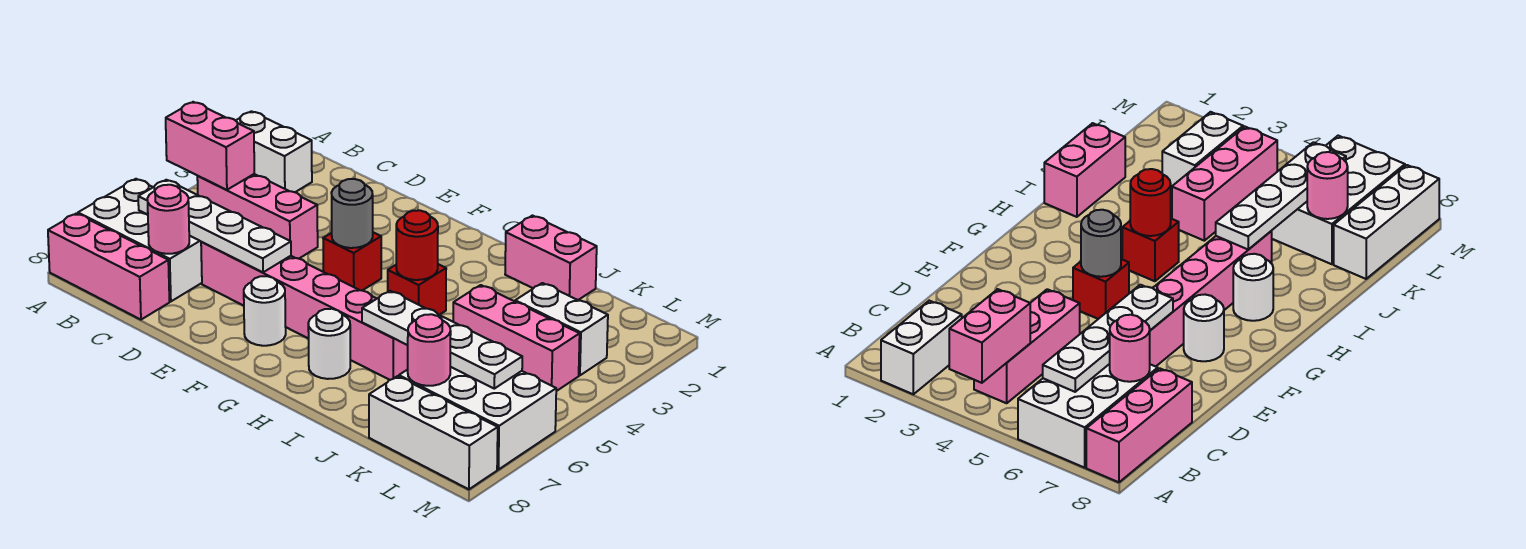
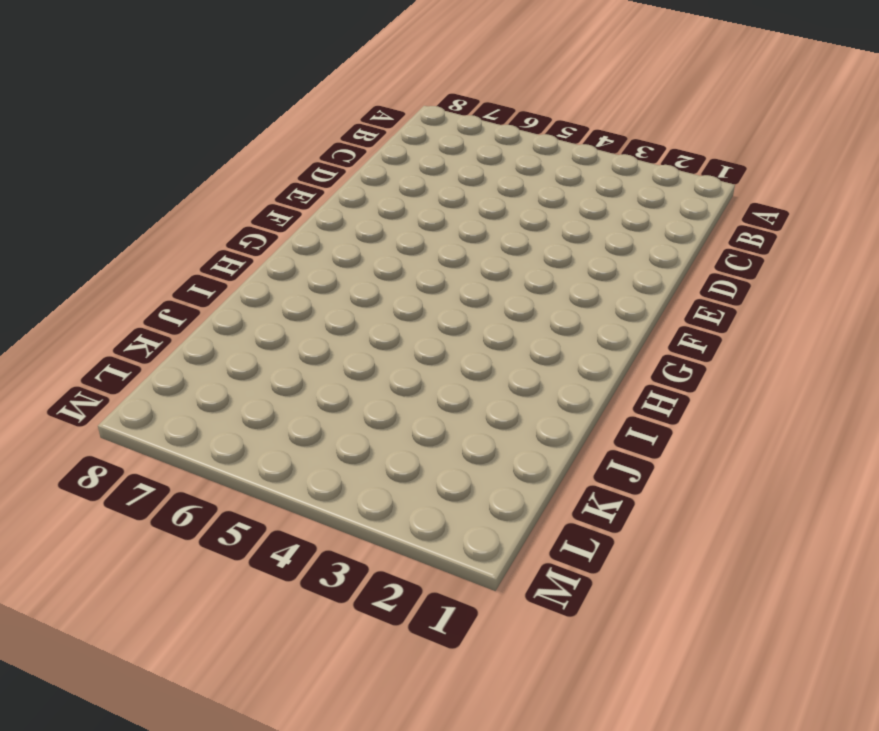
none -> white brick A2:B2 level 1
none -> white brick A6:C7 level 1
none -> pink brick A8:C8 level 1

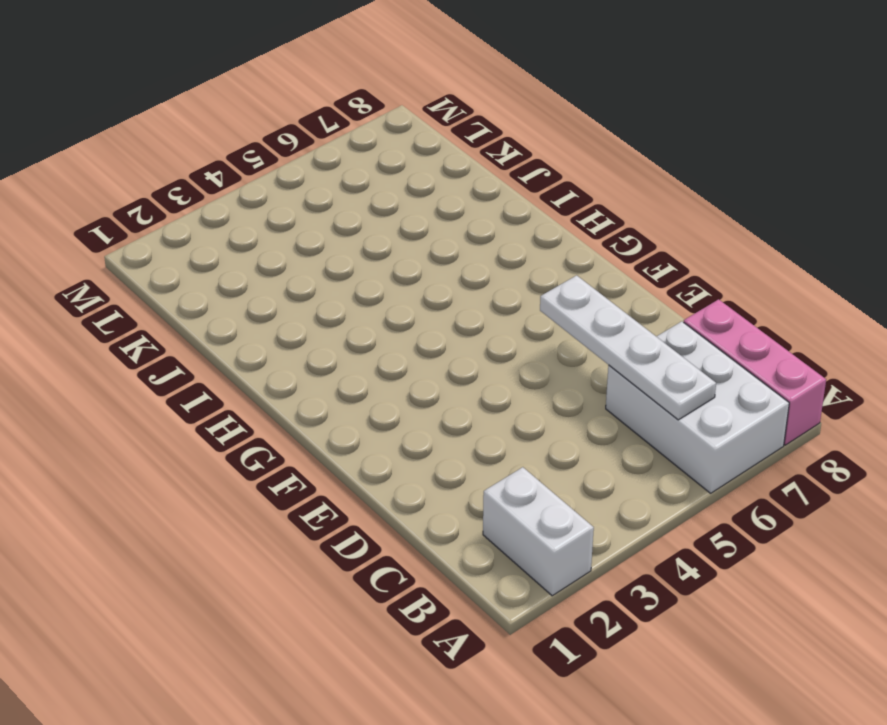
none -> pink brick B4:D4 level 1
none -> pink brick D6:I6 level 1
none -> red brick F4 level 1

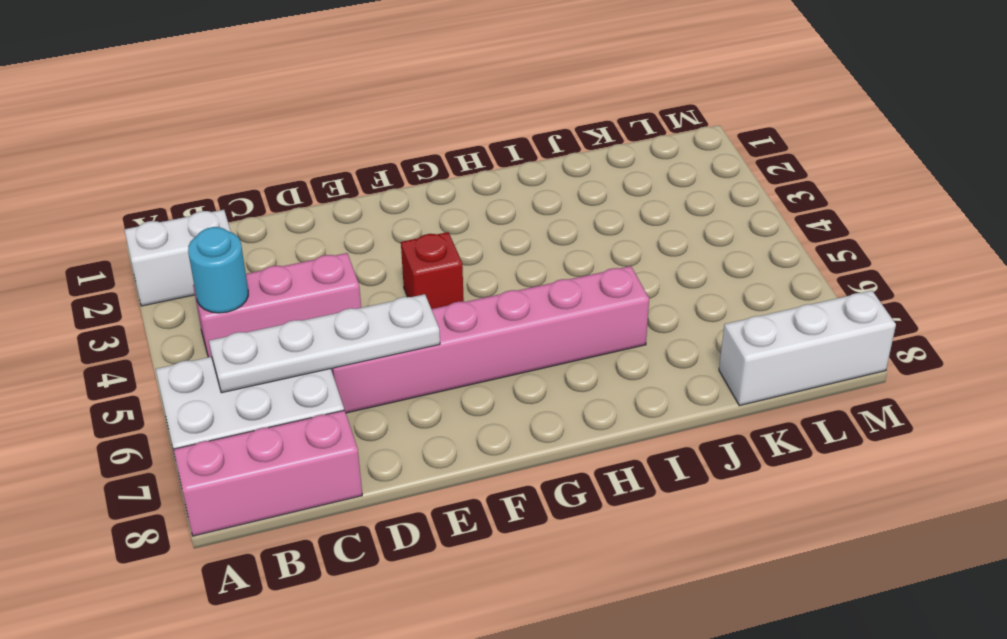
cyan round brick B4 level 2 -> pink brick A4:B4 level 2
none -> white round brick F7 level 1
none -> red brick H4 level 1
none -> white round brick H7 level 1

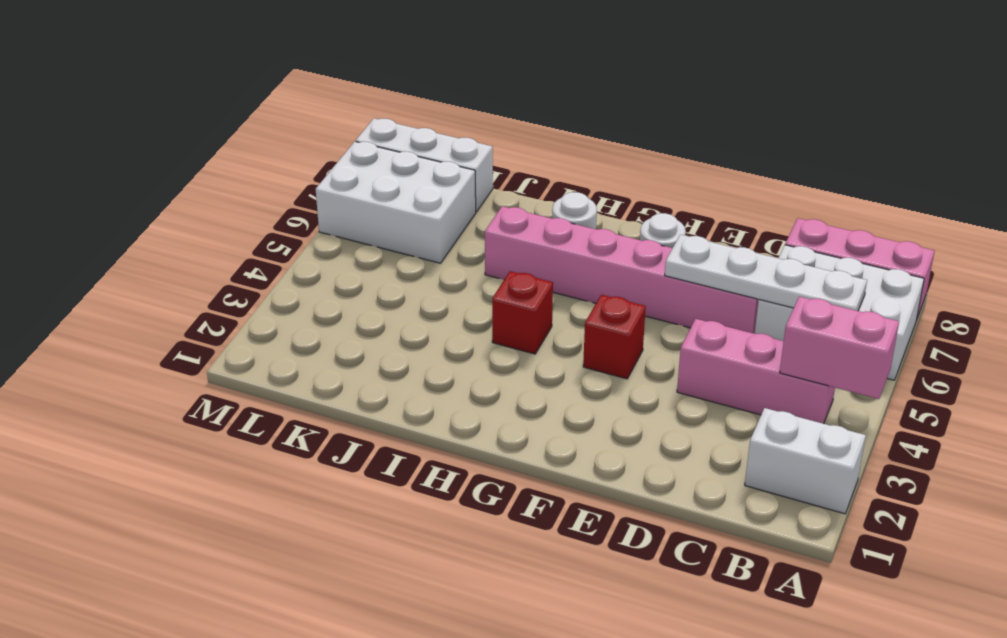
none -> pink brick I1:J1 level 1
none -> pink brick J4:L4 level 1
none -> white brick K3:L3 level 1

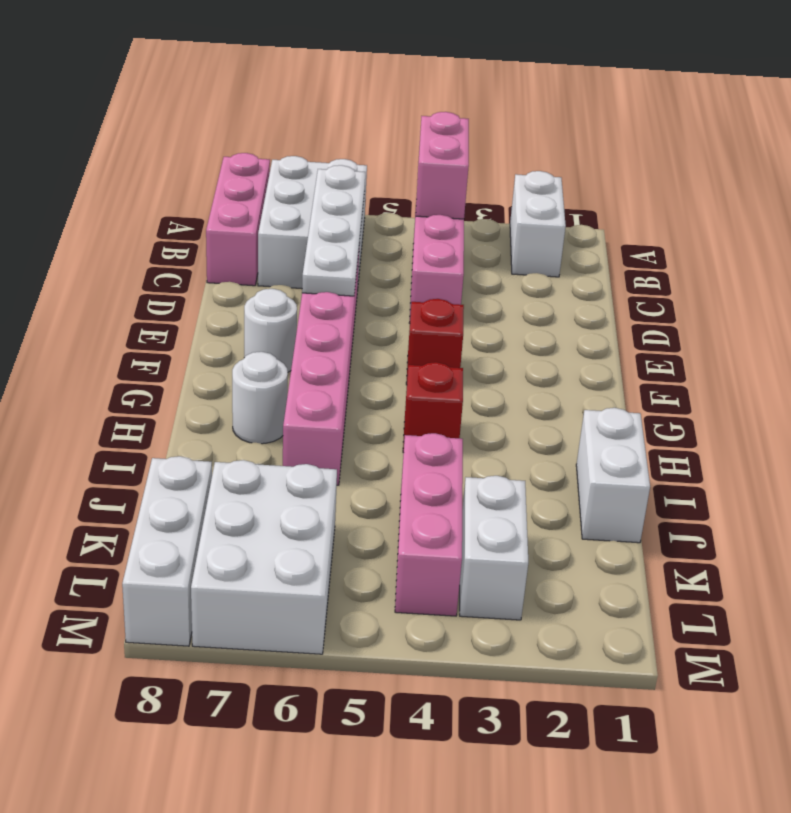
white brick I1:J1 level 1 -> pink brick I1:J1 level 1
none -> pink round brick C7 level 2
none -> grey round brick F4 level 2
none -> red round brick H4 level 2

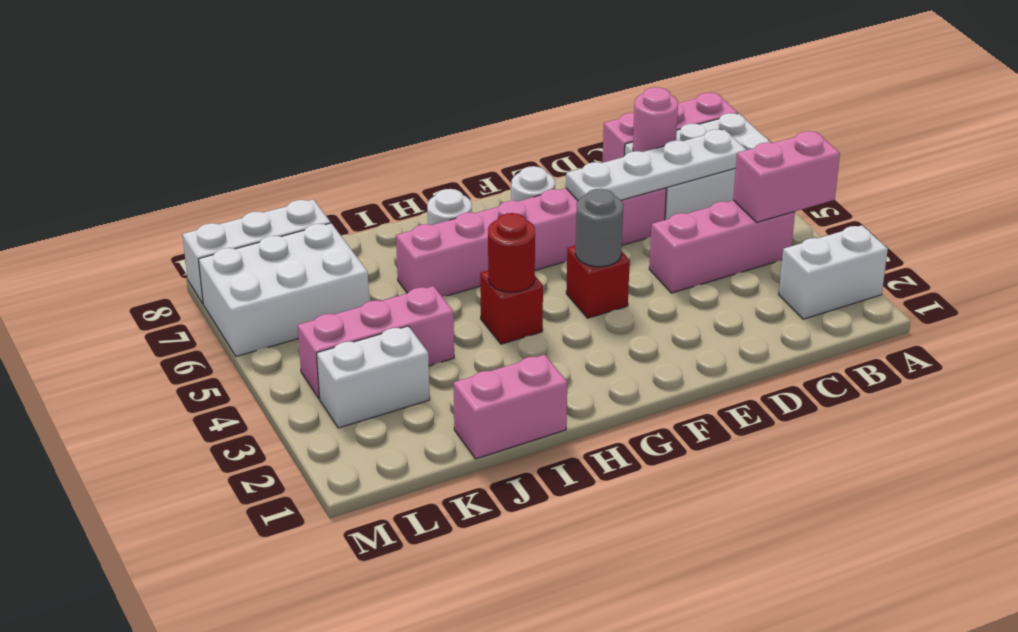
none -> white plate I6:L6 level 2
none -> pink round brick K7 level 2

